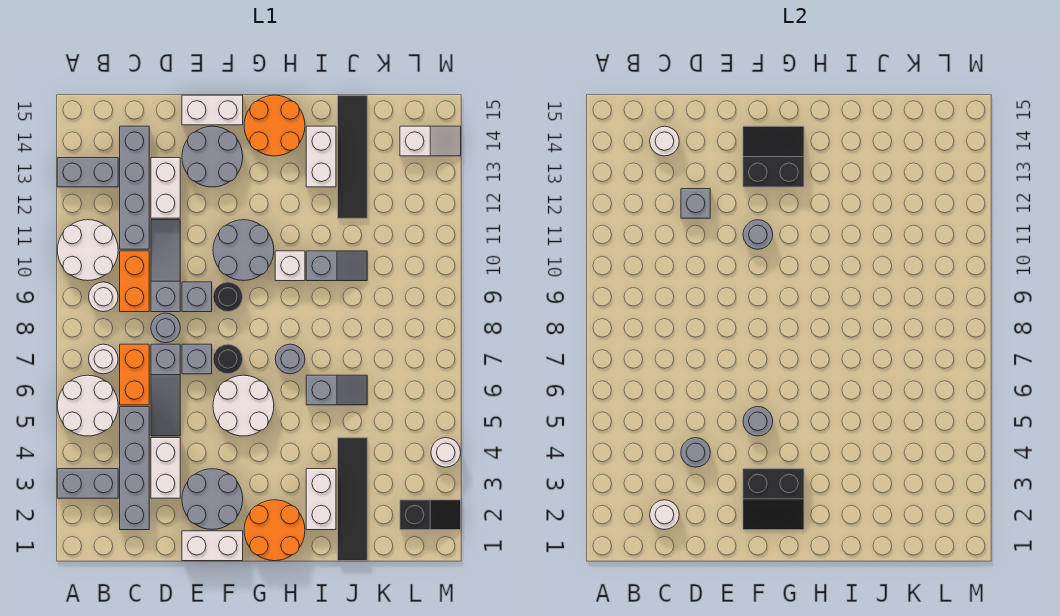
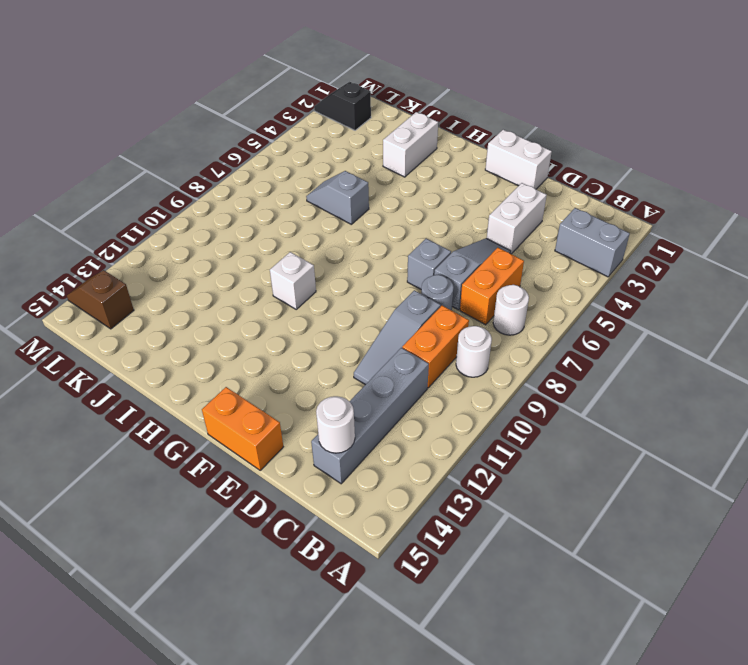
orange brick E15:F15 level 1 -> white brick E15:F15 level 1
brown slope L14:M14 level 1 top L -> white slope L14:M14 level 1 top L
none -> white round brick A5:B6 level 1
none -> white round brick A10:B11 level 1
none -> grey brick A13:B13 level 1
none -> grey brick C2:C5 level 1

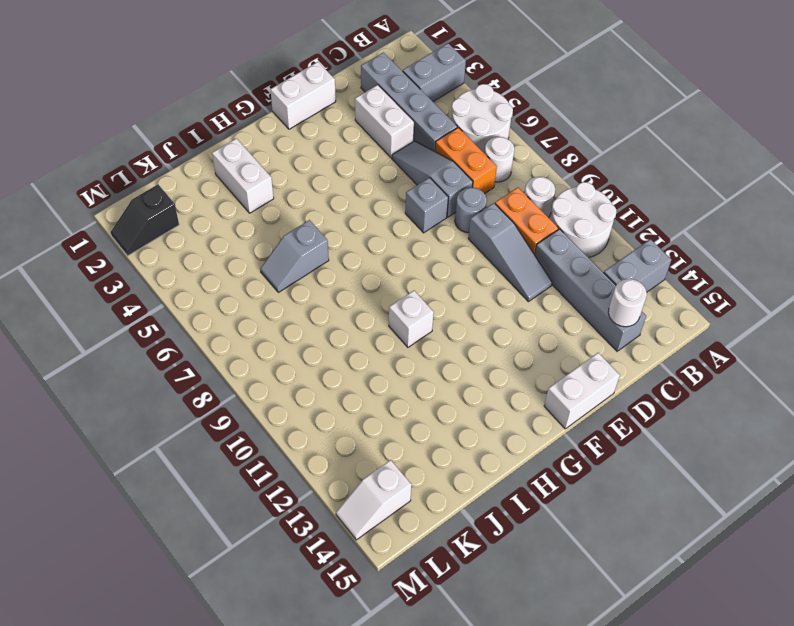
none -> white brick D12:D13 level 1
none -> grey round brick E2:F3 level 1
none -> grey brick E9 level 1
none -> grey round brick E13:F14 level 1

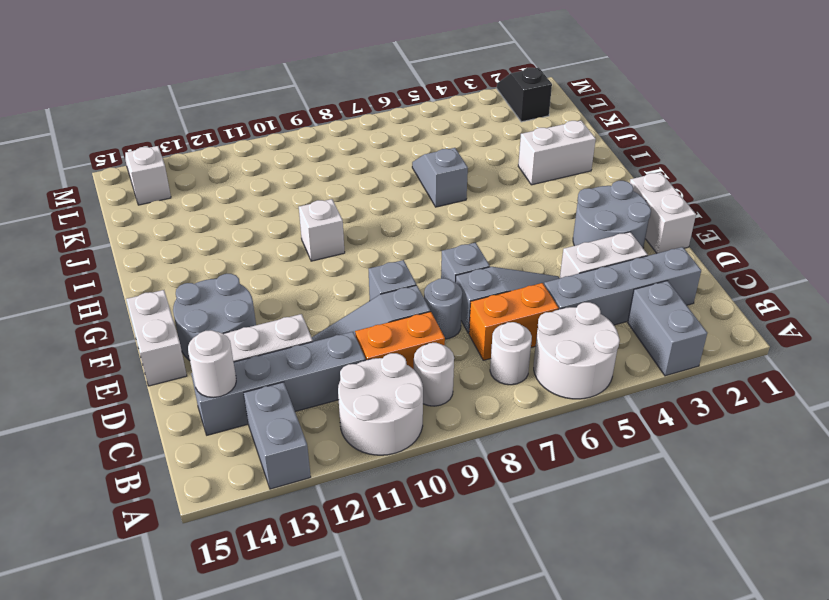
none -> white round brick F5:G6 level 1
none -> black round brick F7 level 1
none -> black round brick F9 level 1
none -> grey round brick F10:G11 level 1

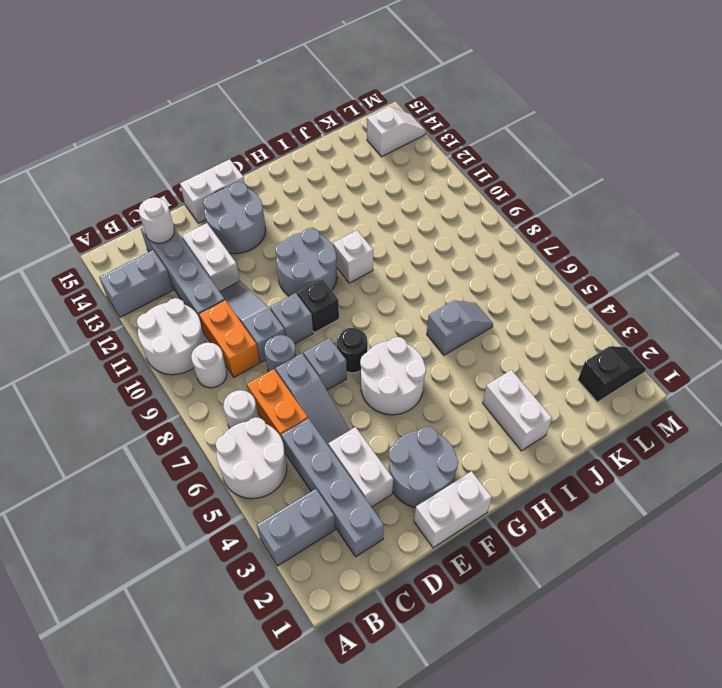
black brick F9 level 1 -> black round brick F9 level 1
none -> orange round brick G1:H2 level 1
none -> orange round brick G14:H15 level 1
none -> grey round brick H7 level 1
none -> grey slope I10:J10 level 1 top I

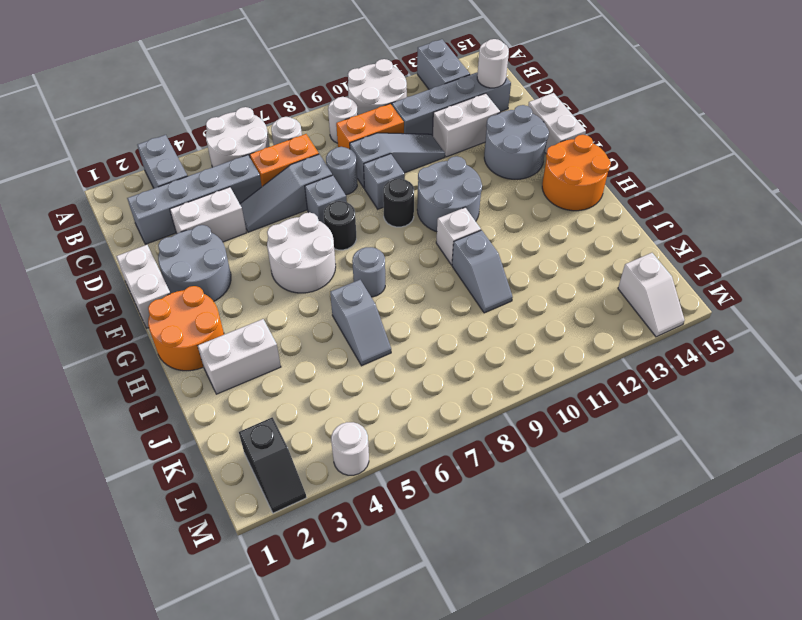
none -> white brick I13:I14 level 1
none -> black tile J1:J4 level 1
none -> black tile J12:J15 level 1
none -> white round brick C2 level 2

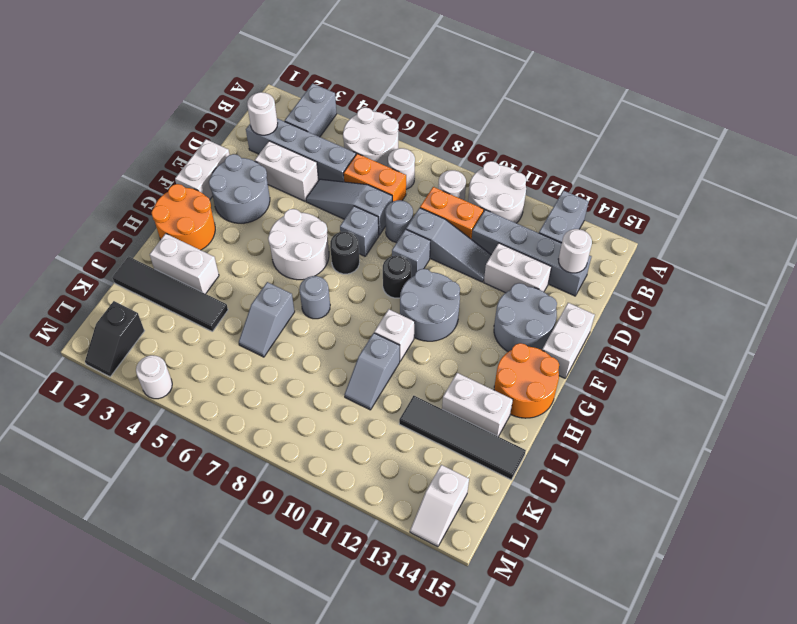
none -> grey round brick D4 level 2
none -> grey brick D12 level 2
none -> black slope F2:G3 level 2 top 3
none -> grey round brick F5 level 2

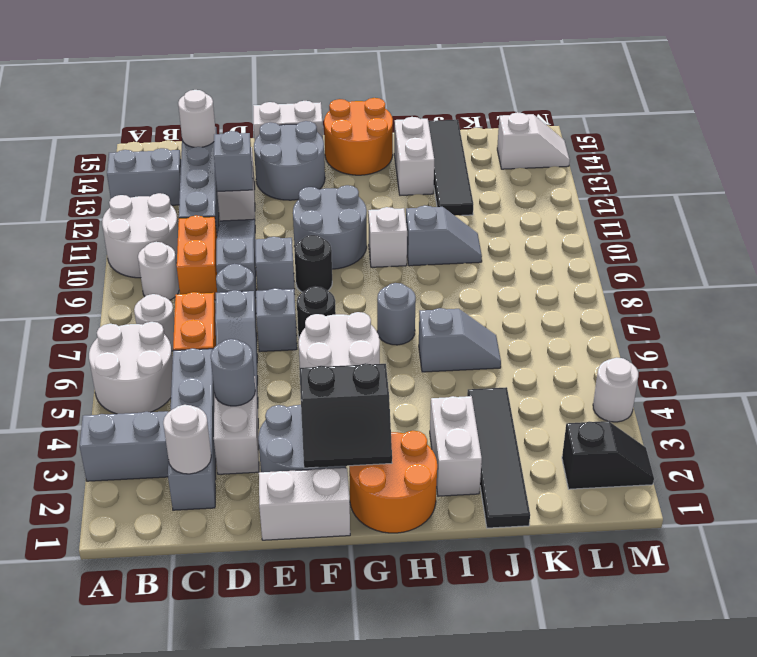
none -> grey round brick F5 level 2
none -> grey round brick F11 level 2
none -> black slope F13:G14 level 2 top 13

